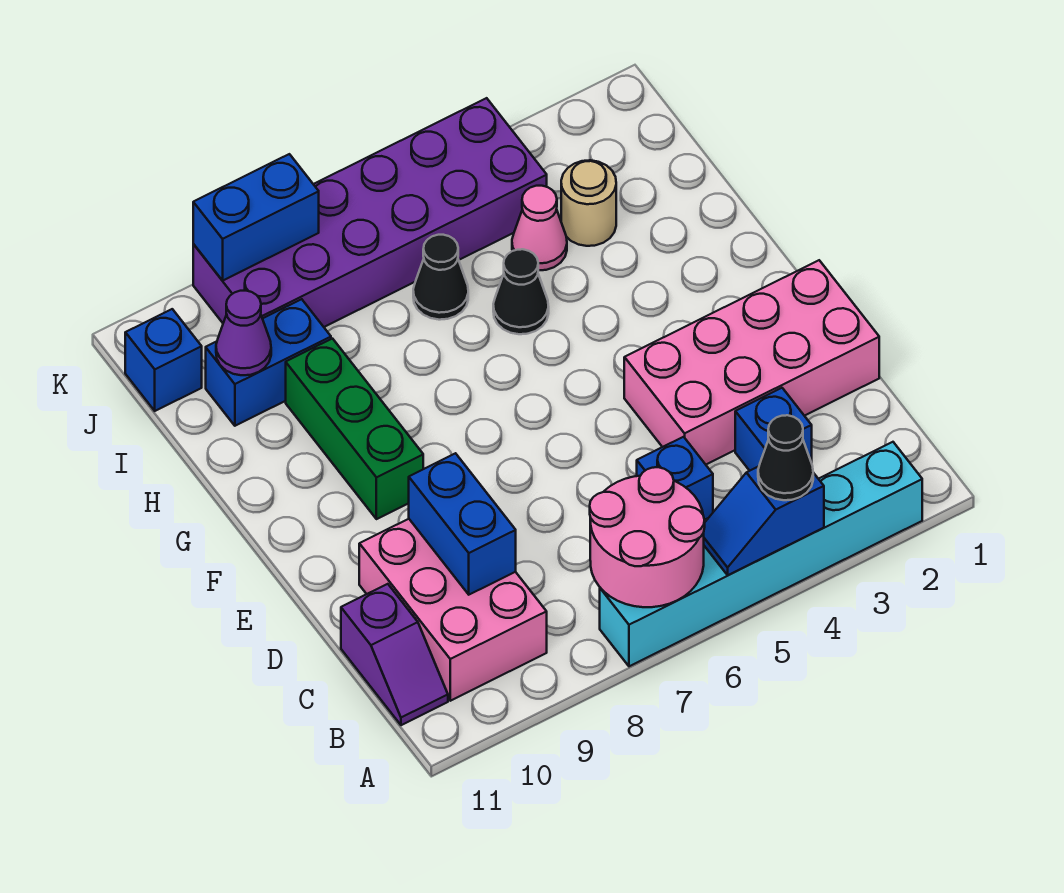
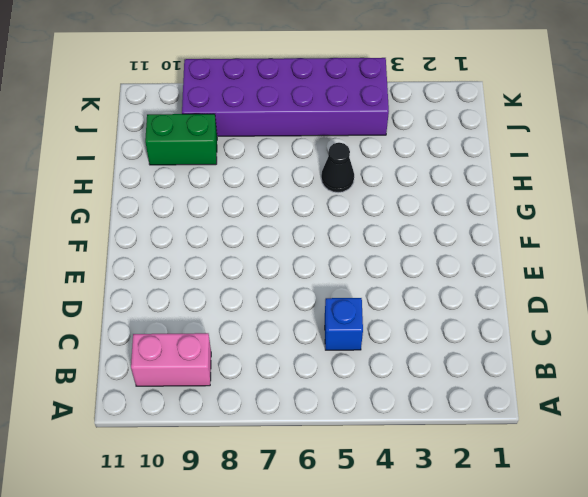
pink brick B9:B10 level 1 -> pink brick B9:D10 level 1
green brick I9:I10 level 1 -> blue brick I9:I10 level 1
none -> cyan brick A2:A7 level 1
none -> purple slope B11:C11 level 1 top C
none -> blue brick C3 level 1

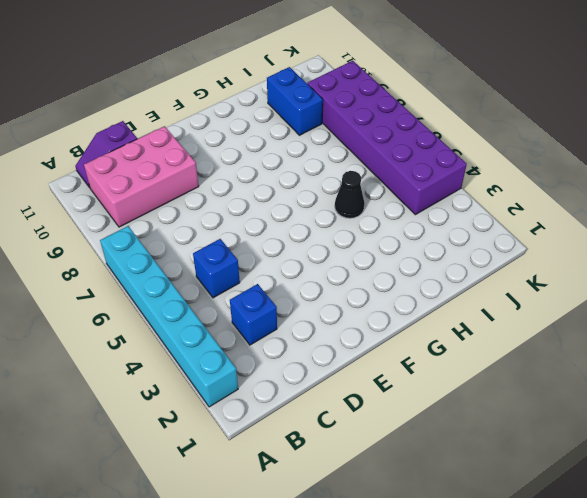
none -> pink brick D1:E4 level 1
none -> green brick F9:H9 level 1
none -> tan round brick I3 level 1

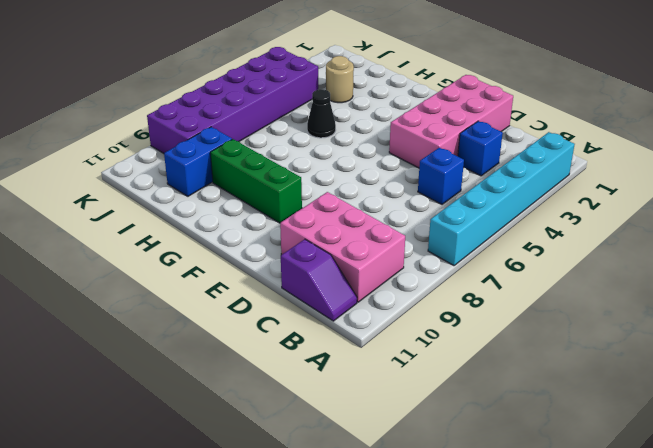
none -> pink cone I4 level 1
none -> black cone I6 level 1
none -> blue brick J11 level 1

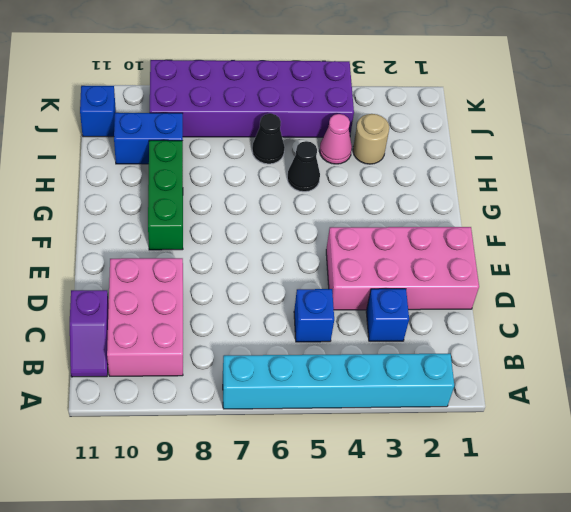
none -> blue slope A4:A5 level 2 top 4
none -> pink round brick A6:B7 level 2
none -> blue brick C9:D9 level 2

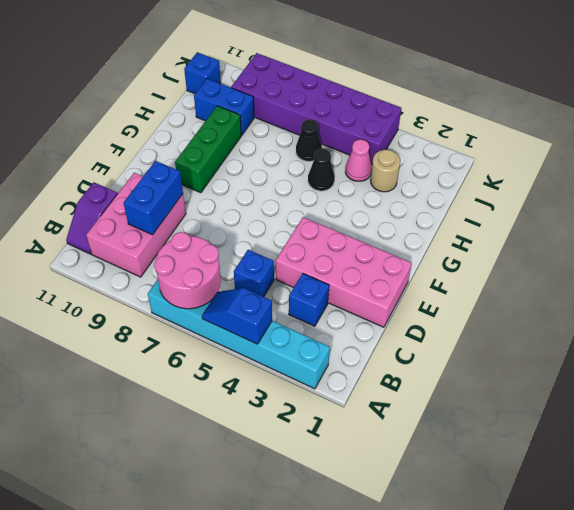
none -> purple cone I10 level 2
none -> blue brick K8:K9 level 2
none -> black cone A4 level 3

